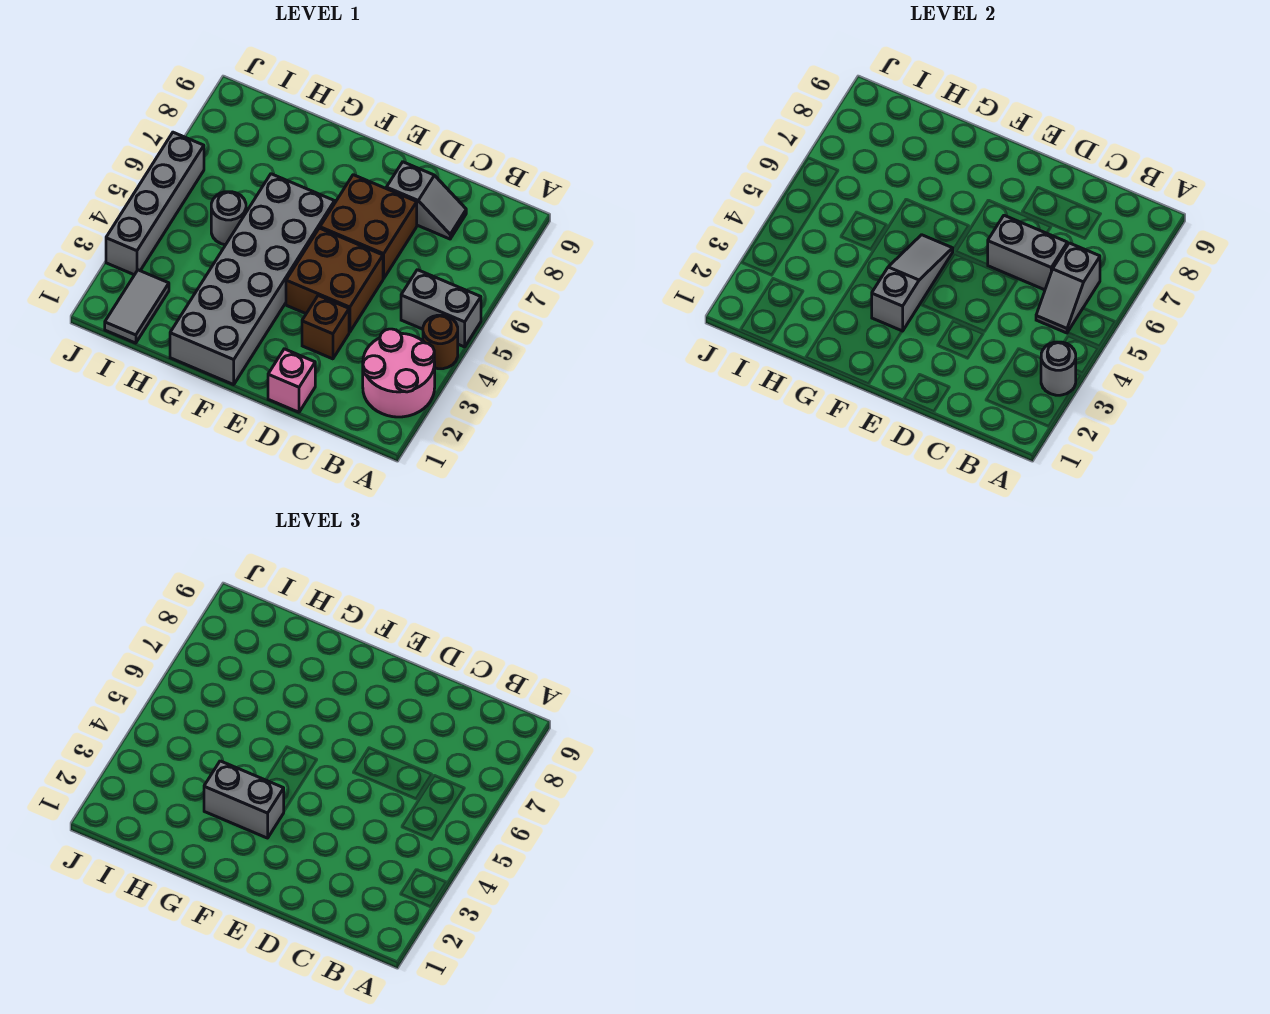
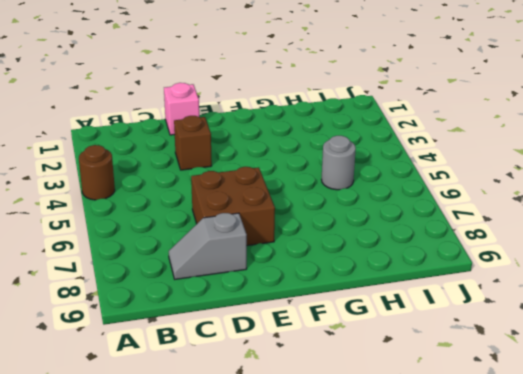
none -> pink round brick A2:B3 level 1
none -> grey brick A5:B5 level 1
none -> brown brick D4:E5 level 1

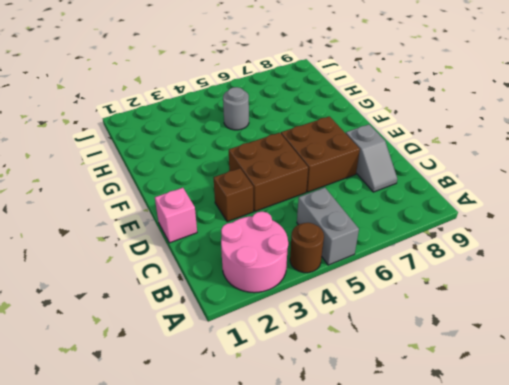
none -> grey brick F1:G6 level 1
none -> grey tile I1:I2 level 1
none -> grey brick J3:J6 level 1

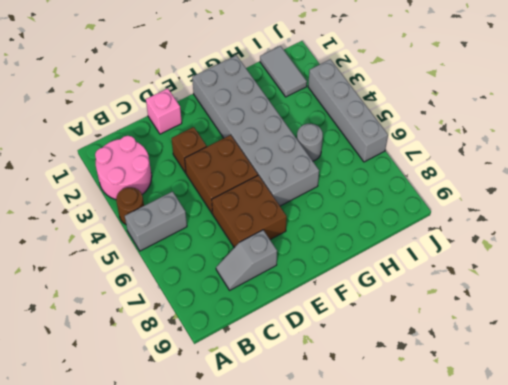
none -> grey round brick A3 level 2
none -> grey slope B5:B6 level 2 top 6
none -> grey brick C6:D6 level 2

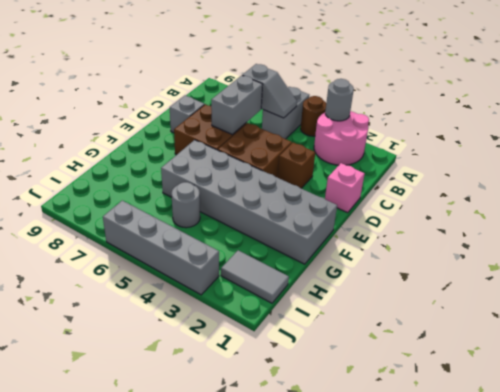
none -> grey slope F3:F5 level 2 top 3
none -> grey brick F3:G3 level 3

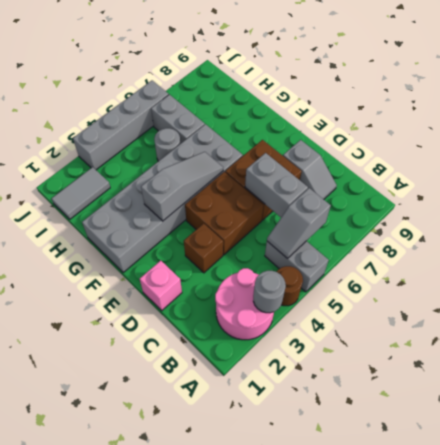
grey brick H6:I6 level 1 -> grey brick F3:G3 level 3

